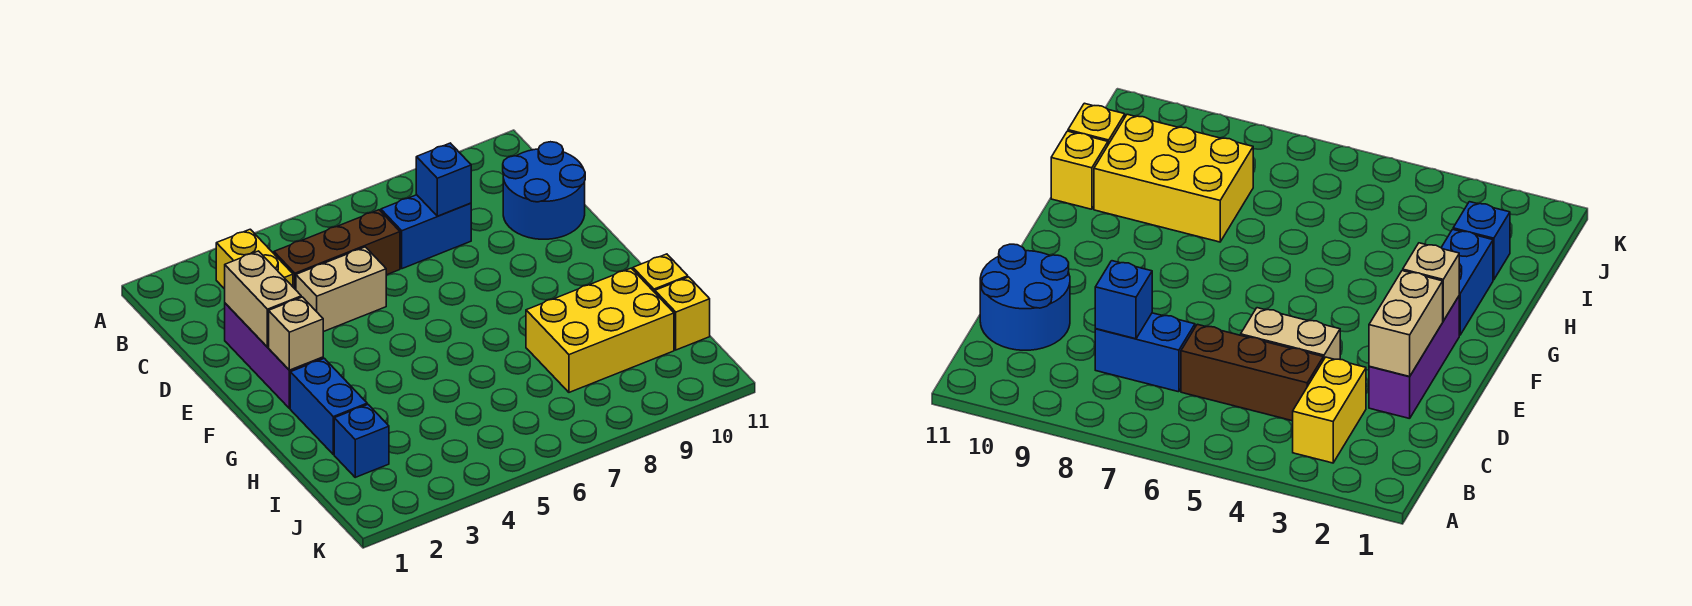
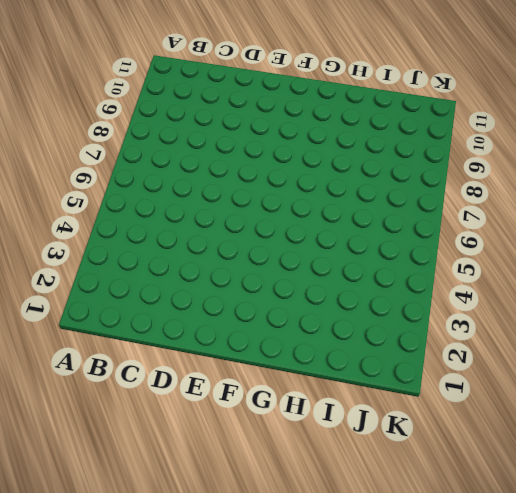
none -> yellow brick B3:C3 level 1
none -> brown brick C4:C6 level 1
none -> blue brick C7:C8 level 1

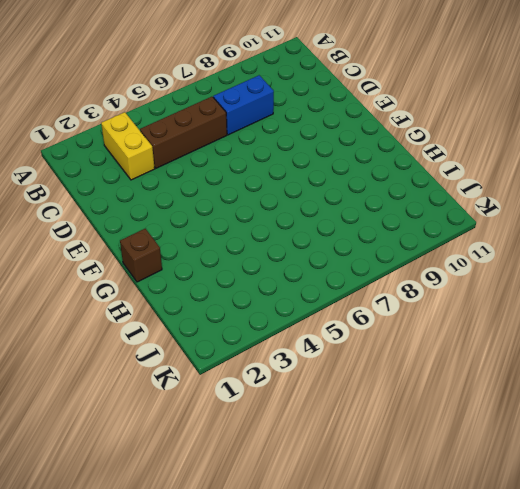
brown brick G1 level 1 -> none
none -> blue round brick C10:D11 level 1
none -> purple brick D2:F2 level 1
none -> tan brick D4:D5 level 1

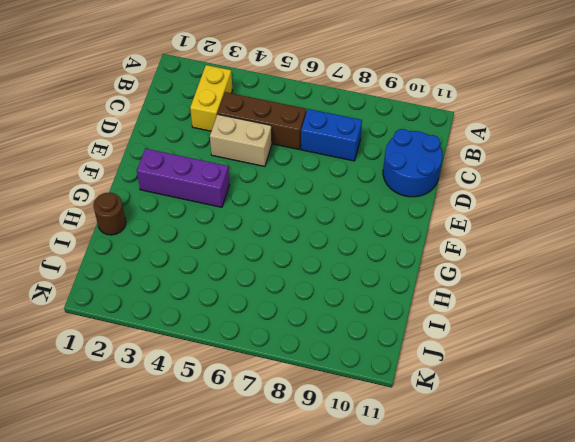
purple brick F2:F4 level 1 -> purple brick D2:F2 level 1
brown round brick H1 level 1 -> none
none -> blue brick G2:H2 level 1
none -> yellow brick H8:I10 level 1
none -> yellow brick H11 level 1

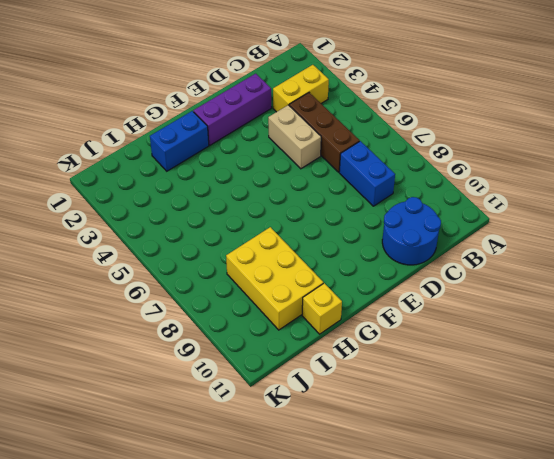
none -> blue brick I2 level 1
none -> yellow brick I11 level 1
none -> blue brick C8 level 2

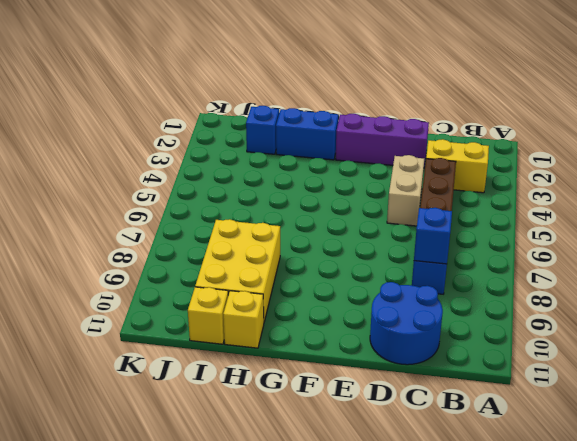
none -> tan brick D2:E2 level 2
none -> tan brick F2 level 2

